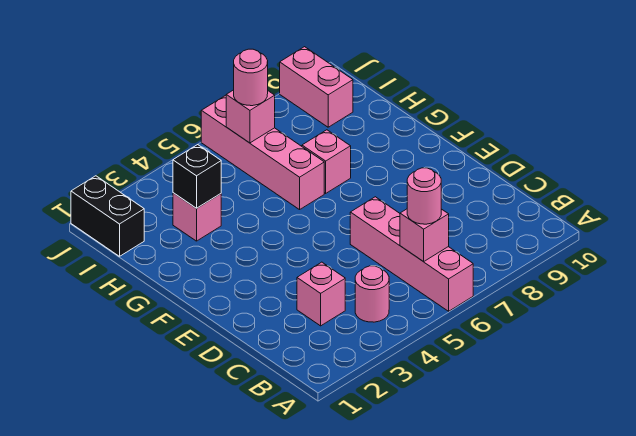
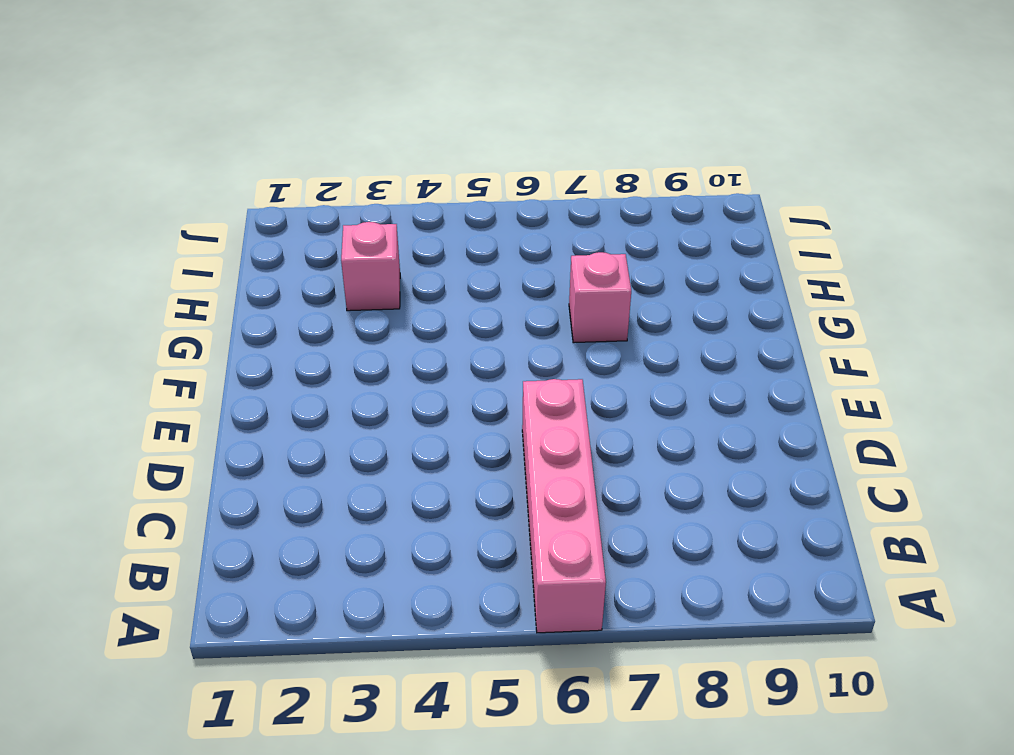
none -> pink round brick B4 level 1
none -> pink brick C3 level 1
none -> pink brick G6:J6 level 1

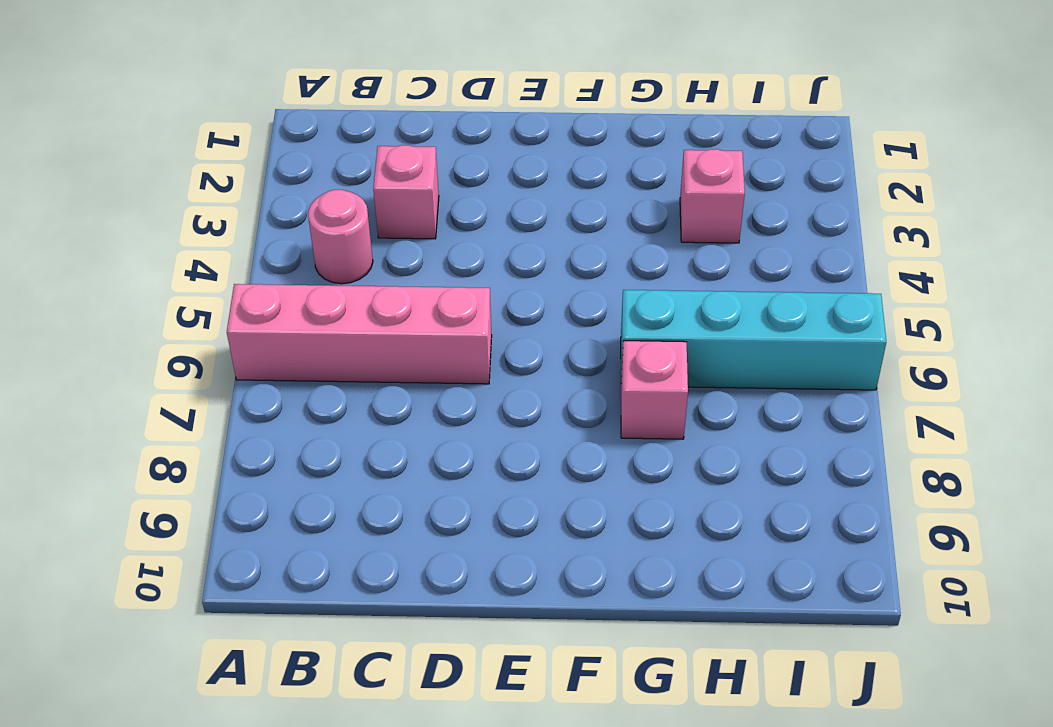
cyan brick G6:J6 level 1 -> pink brick G6:J6 level 1
none -> black brick I1:J1 level 1
none -> pink brick I9:J9 level 1
none -> pink brick B6 level 2

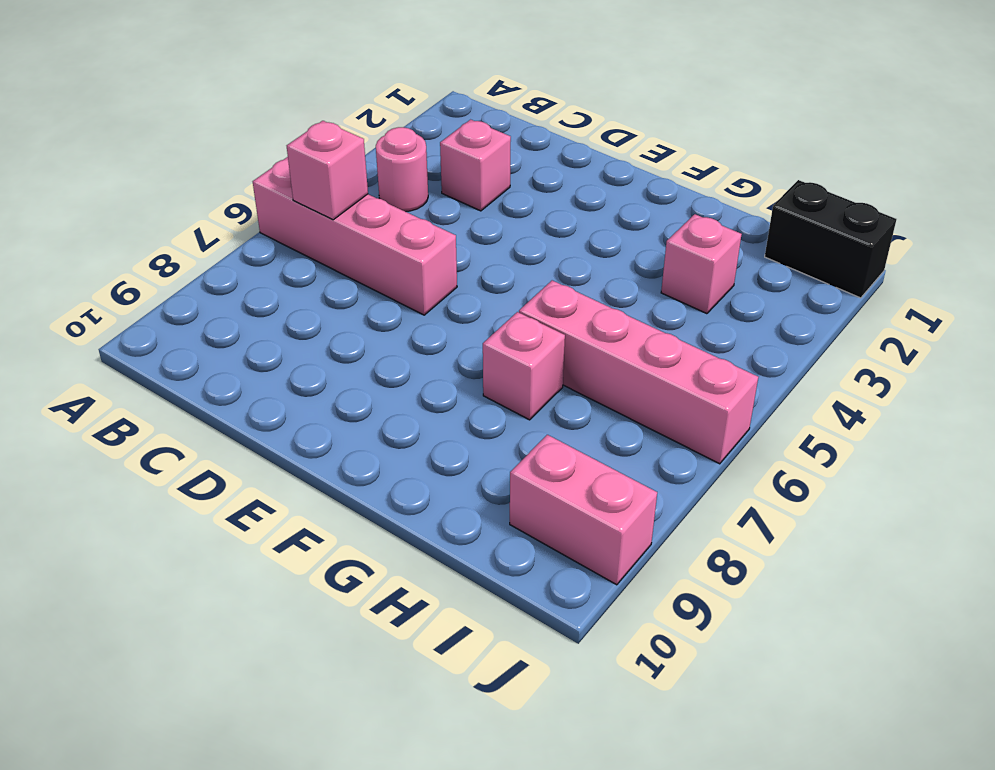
none -> black brick H3 level 2
none -> pink brick I6 level 2
none -> pink round brick B6 level 3

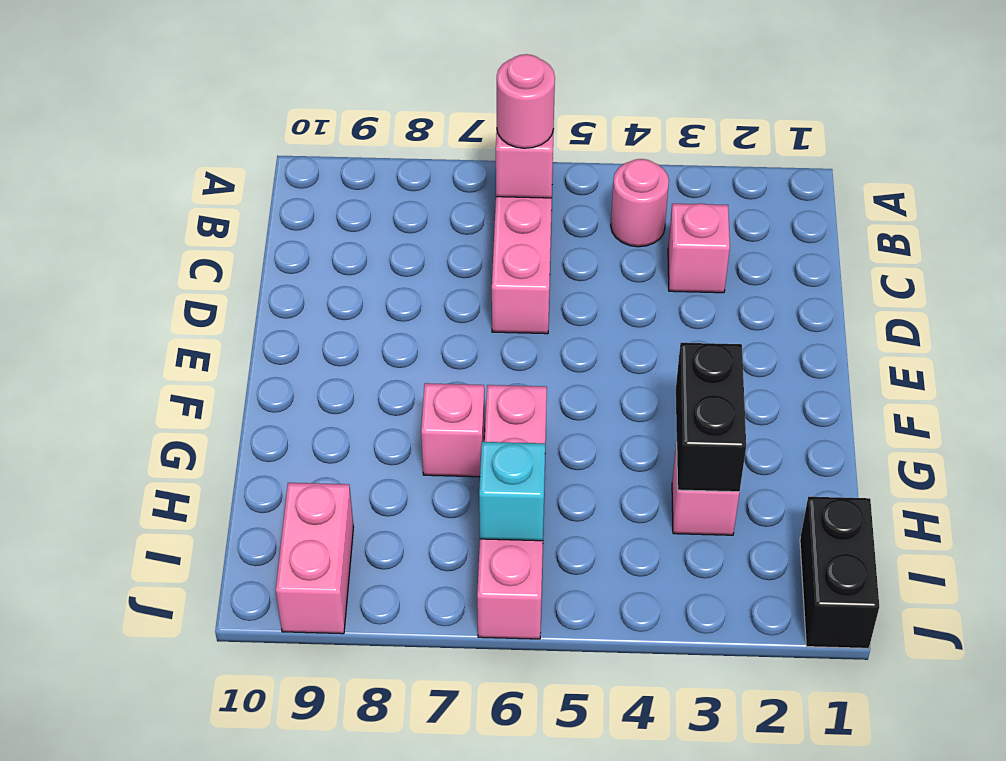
black brick G3:H3 level 2 -> black brick H3 level 2
cyan brick I6 level 2 -> pink brick I6 level 2
none -> pink round brick I6 level 3

